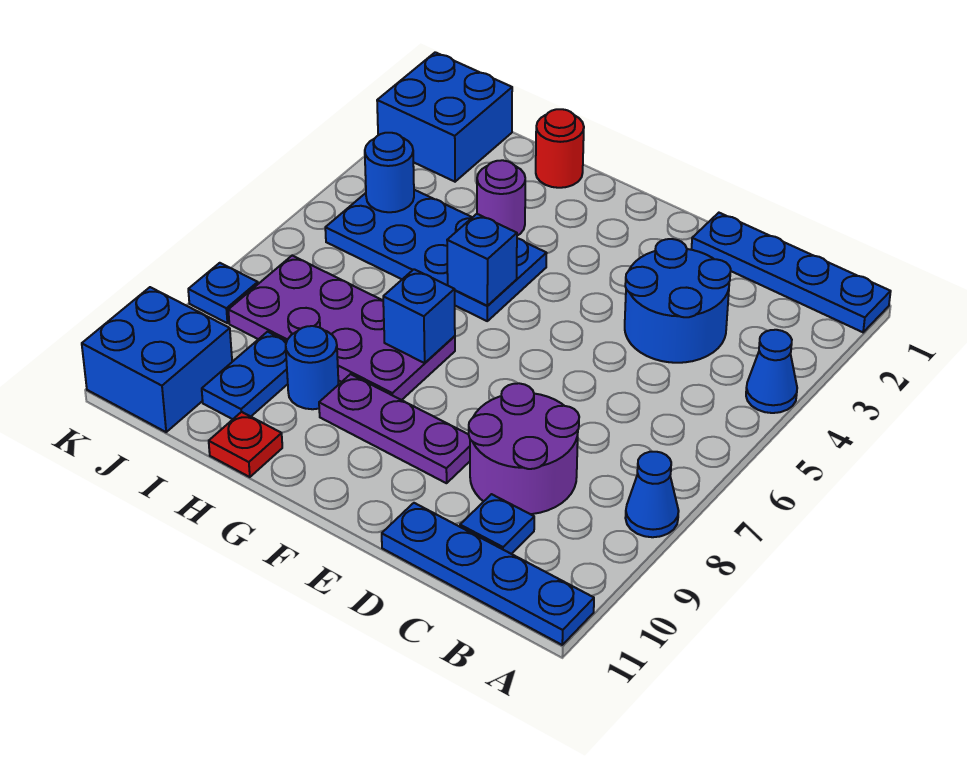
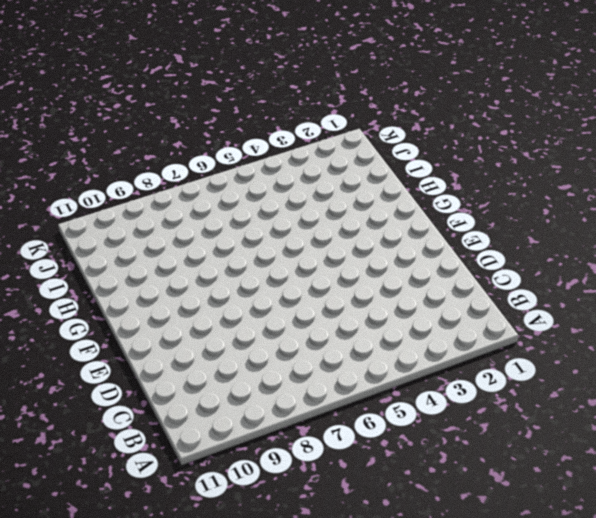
none -> blue plate A1:D1 level 1
none -> blue cone A4 level 1
none -> blue cone A8 level 1

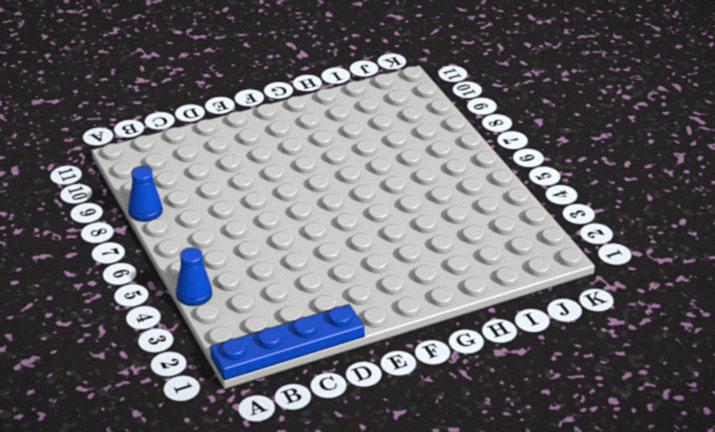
none -> blue plate A11:D11 level 1
none -> blue round brick C3:D4 level 1
none -> purple round brick C8:D9 level 1

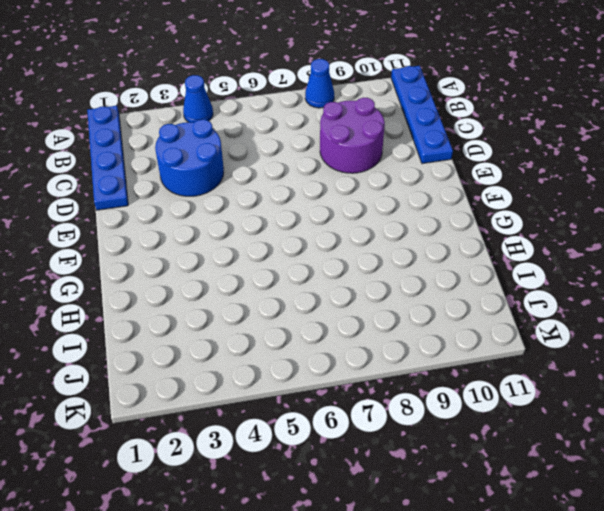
none -> blue plate C10 level 1
none -> purple plate E9:G9 level 1
none -> blue plate G4:J5 level 1

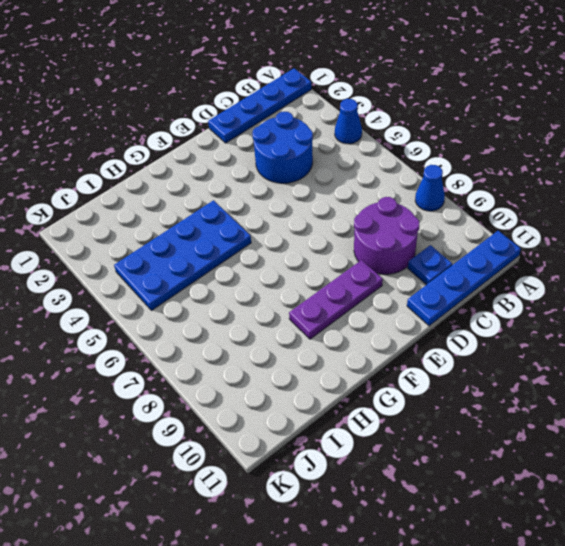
none -> purple plate G7:J8 level 1
none -> red round brick H1 level 1
none -> purple round brick H3 level 1

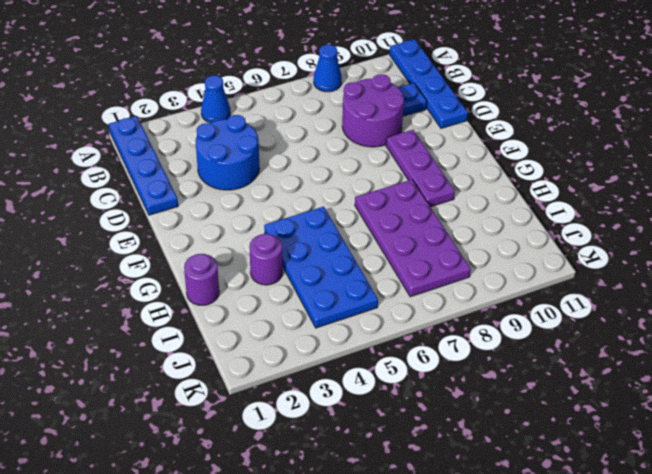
purple round brick H1 level 1 -> red round brick H1 level 1
none -> blue round brick H9 level 1
none -> red plate H11 level 1
none -> blue plate I9:I10 level 1

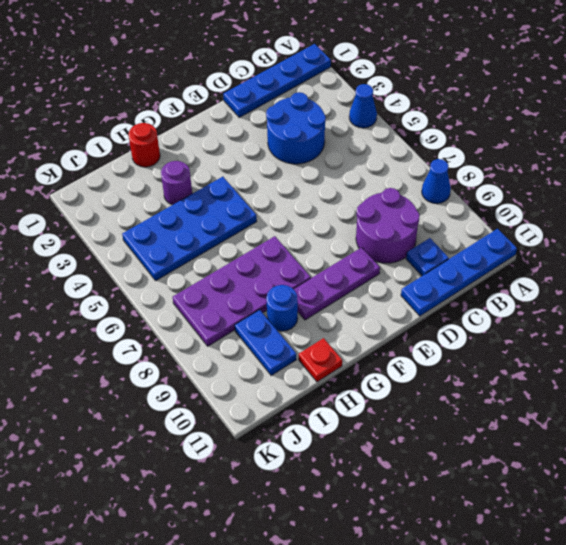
none -> blue brick J1:K2 level 1
none -> blue brick J10:K11 level 1
none -> blue plate K8 level 1

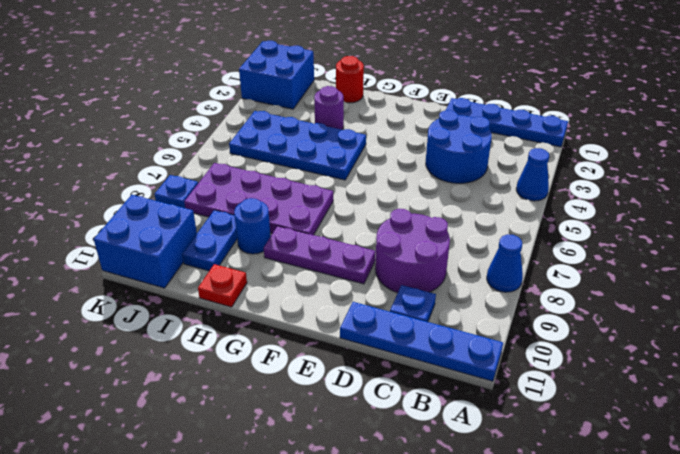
none -> blue brick G5 level 2
none -> blue brick G7 level 2
none -> blue round brick J4 level 2

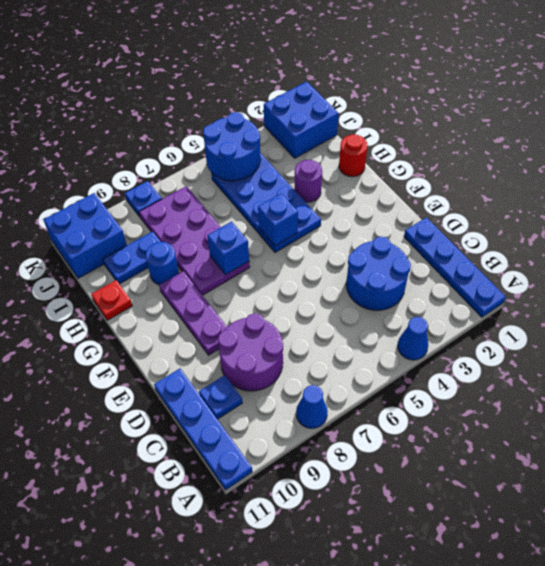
blue round brick J4:K5 level 2 -> blue round brick J4 level 2

